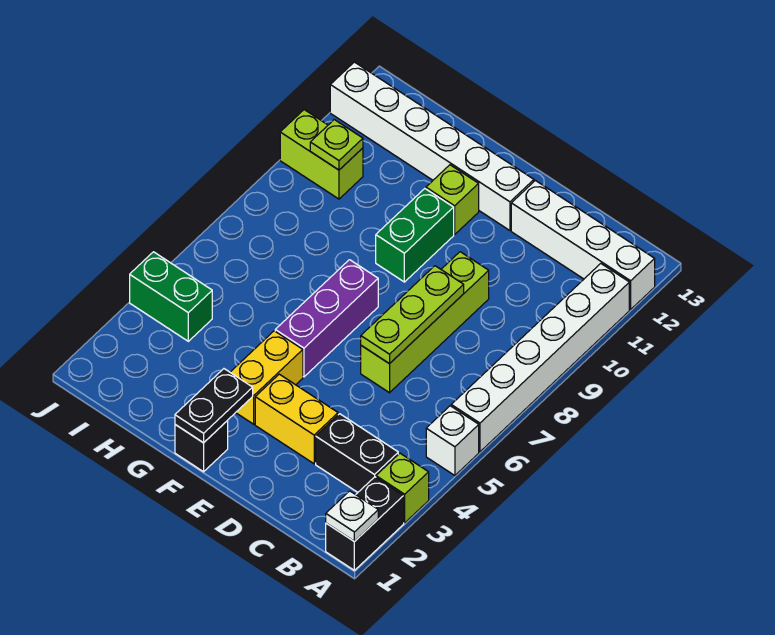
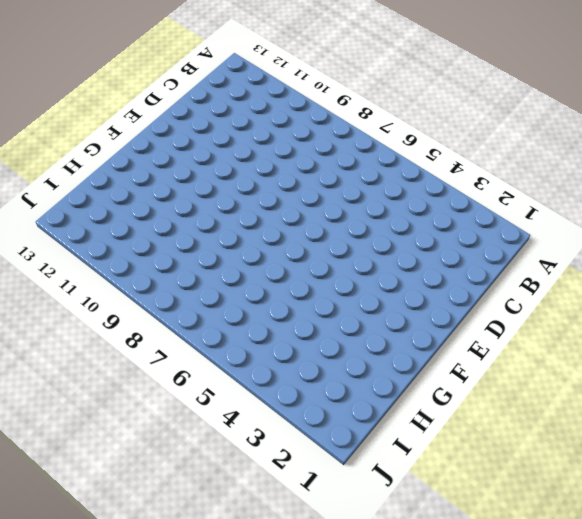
none -> black brick A1:A2 level 1
none -> lime brick A3 level 1
none -> white brick A5 level 1

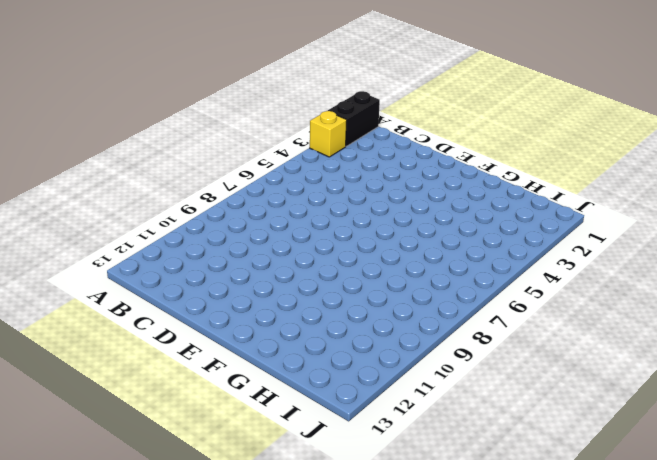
yellow brick A3 level 1 -> lime brick A3 level 1
none -> white brick A5 level 1
none -> white brick A6:A11 level 1
none -> white brick A12:D12 level 1

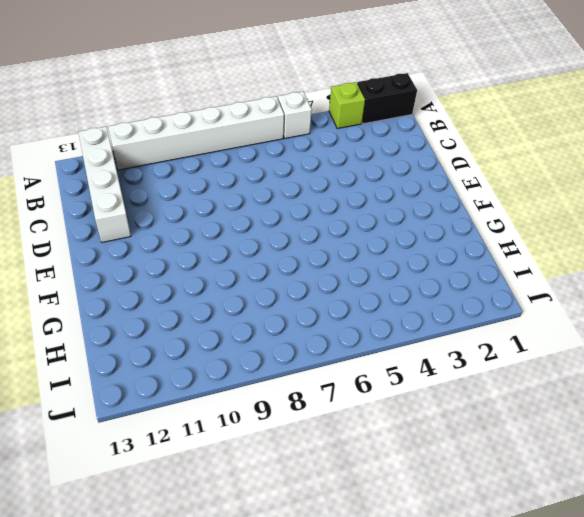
none -> black brick B3:C3 level 1
none -> yellow brick D3:E3 level 1
none -> lime brick D6:D9 level 1

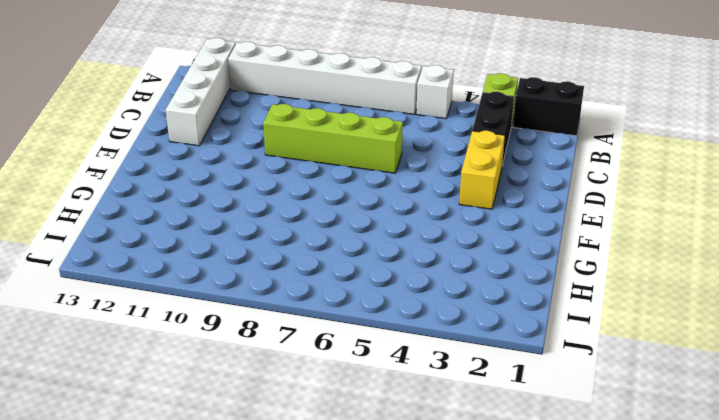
none -> white brick E12:J12 level 1
none -> black brick F1 level 1
none -> yellow brick F3:F4 level 1

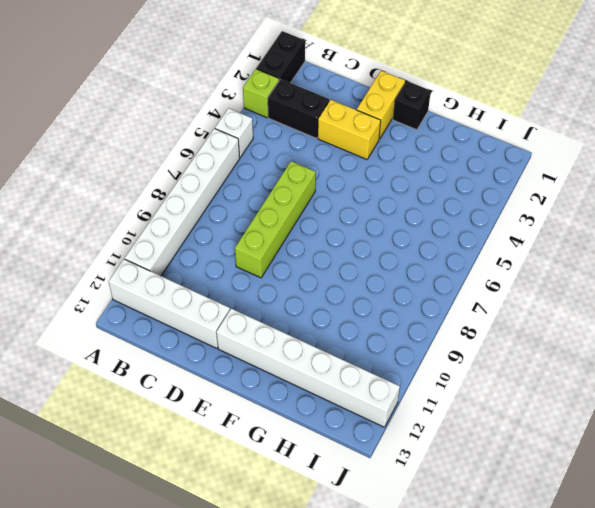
yellow brick E1:E2 level 1 -> yellow brick F3:F4 level 1
none -> purple brick F5:F7 level 1
none -> green brick F9:F10 level 1
none -> lime brick F11 level 1

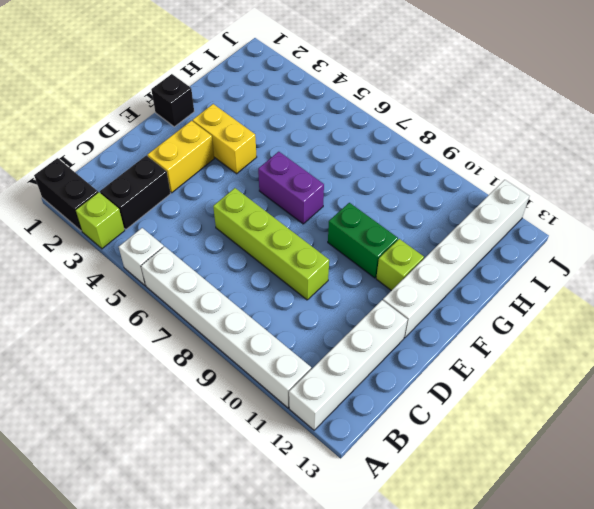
purple brick F6:F7 level 1 -> purple brick F5:F7 level 1
none -> green brick I4:J4 level 1
none -> lime brick I10:J10 level 1
none -> white plate A1 level 2

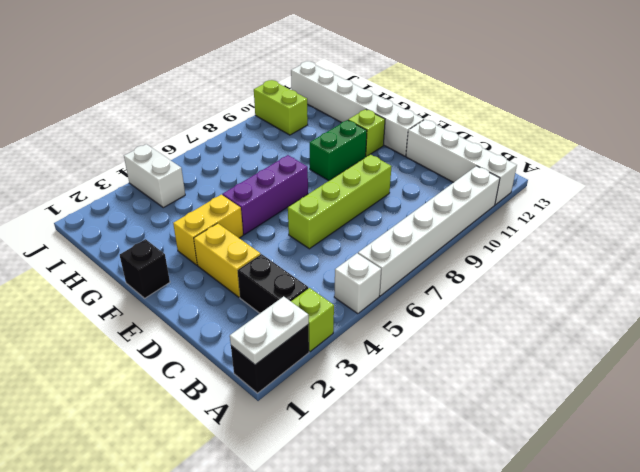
white plate A1:A2 level 2 -> white plate A1 level 2
white brick I4:J4 level 1 -> green brick I4:J4 level 1
none -> lime plate D6:D8 level 2
none -> black plate F1:F2 level 2
none -> lime plate I10 level 2

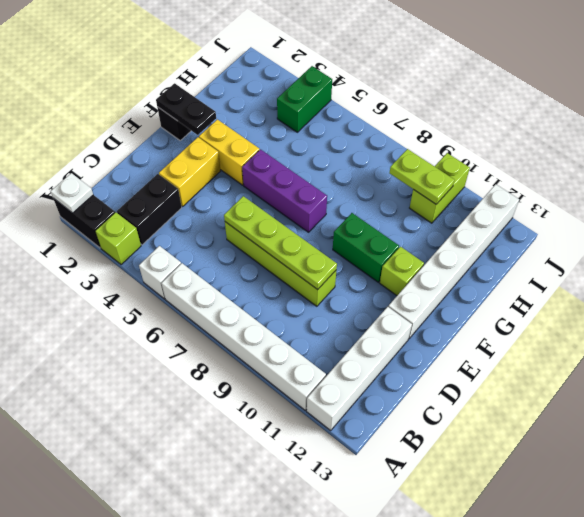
lime plate D6:D9 level 2 -> lime plate D6:D8 level 2
lime plate I9:I10 level 2 -> lime plate I10 level 2

